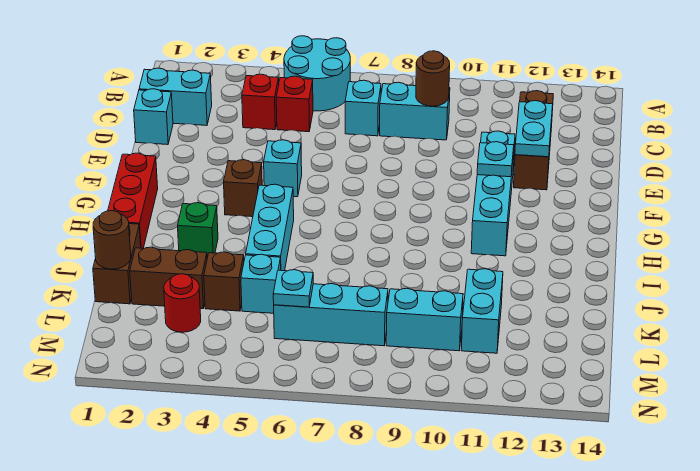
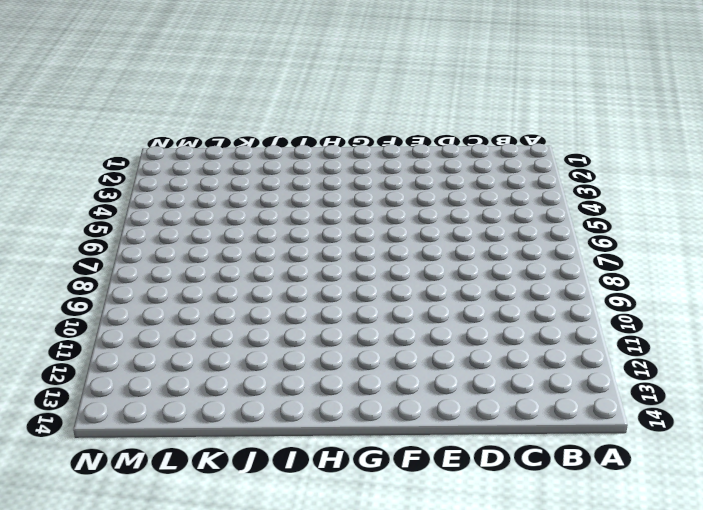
none -> cyan round brick A5:B6 level 1
none -> cyan brick C1:C2 level 1
none -> red brick C4 level 1

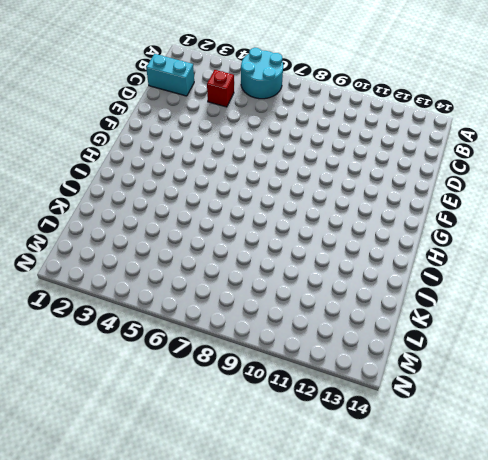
none -> red brick C5 level 1
none -> cyan brick C7 level 1
none -> cyan brick C8:C9 level 1

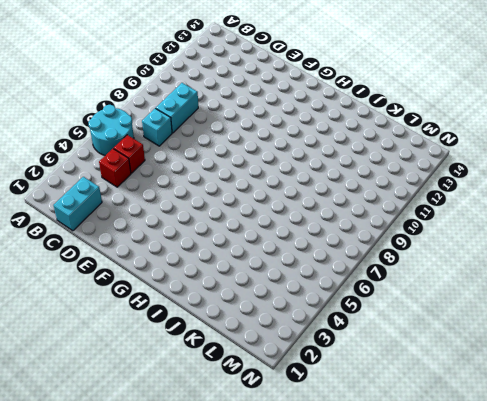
none -> brown brick C12:E12 level 1
none -> cyan brick D1 level 1
none -> cyan brick E11:H11 level 1

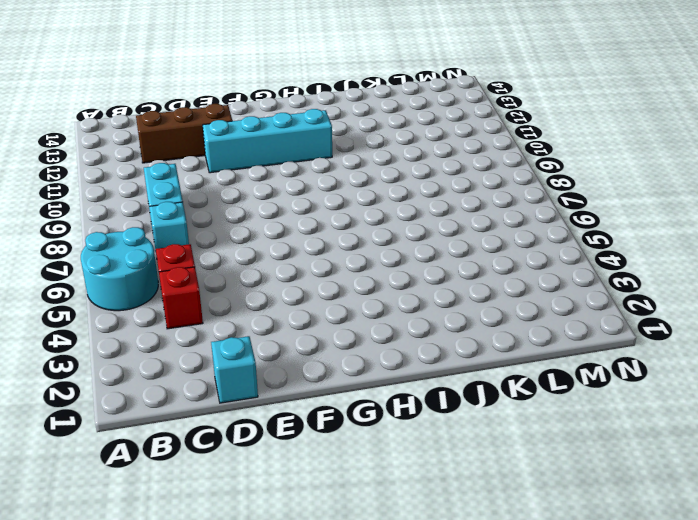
none -> cyan brick C1:C2 level 1
none -> cyan brick F5 level 1
none -> red brick G1:I1 level 1

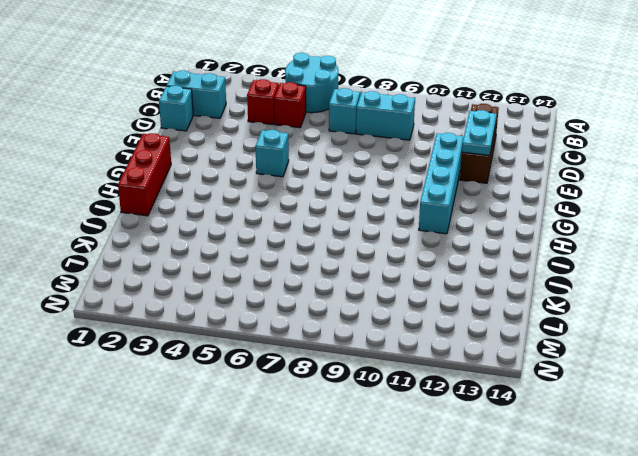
none -> brown brick G4 level 1
none -> cyan brick H5:J5 level 1
none -> green brick I3 level 1

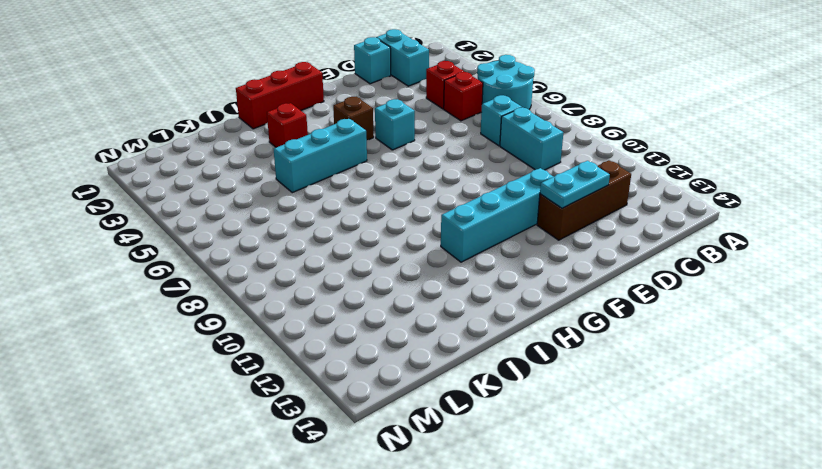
red brick I3 level 1 -> green brick I3 level 1
none -> brown brick J1:K1 level 1
none -> brown brick K2:K3 level 1
none -> brown brick K4 level 1

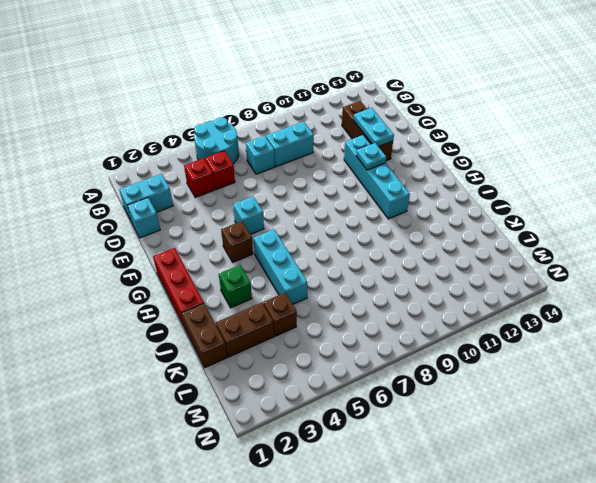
none -> cyan brick K5 level 1
none -> cyan brick K11:L11 level 1
none -> red round brick L3 level 1

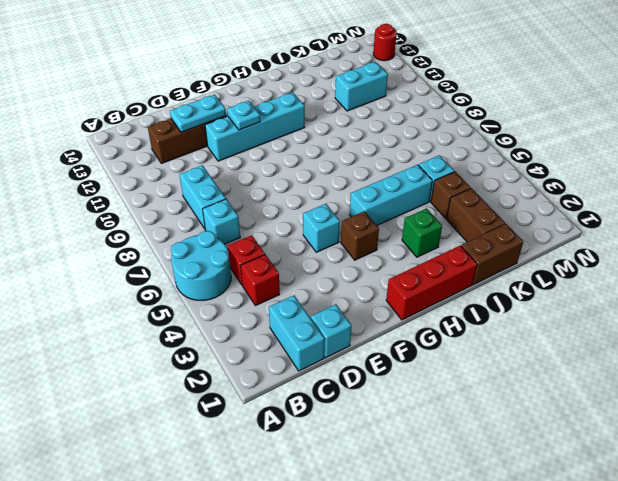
red round brick N13 level 1 -> red round brick L3 level 1
none -> cyan brick L6:L8 level 1
none -> cyan brick L9:L10 level 1
none -> brown round brick C9 level 2

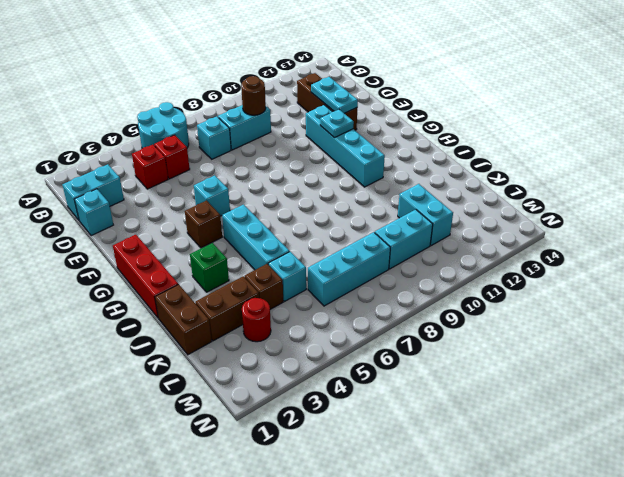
none -> brown round brick K1 level 2
none -> cyan plate L6 level 2

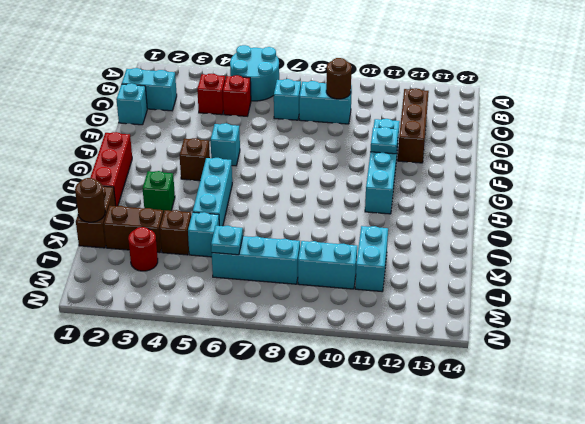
none -> cyan plate D12:E12 level 2

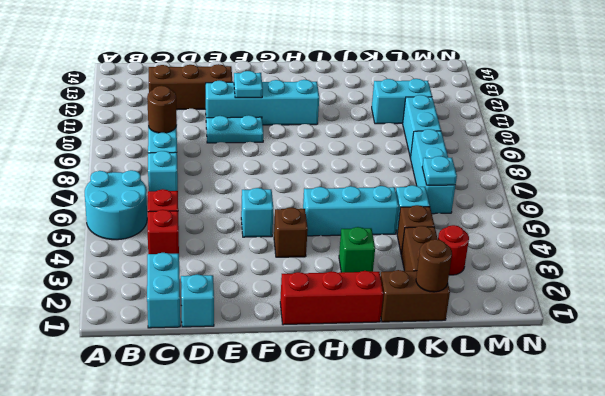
cyan plate E10:F10 level 1 -> cyan plate D12:E12 level 2

